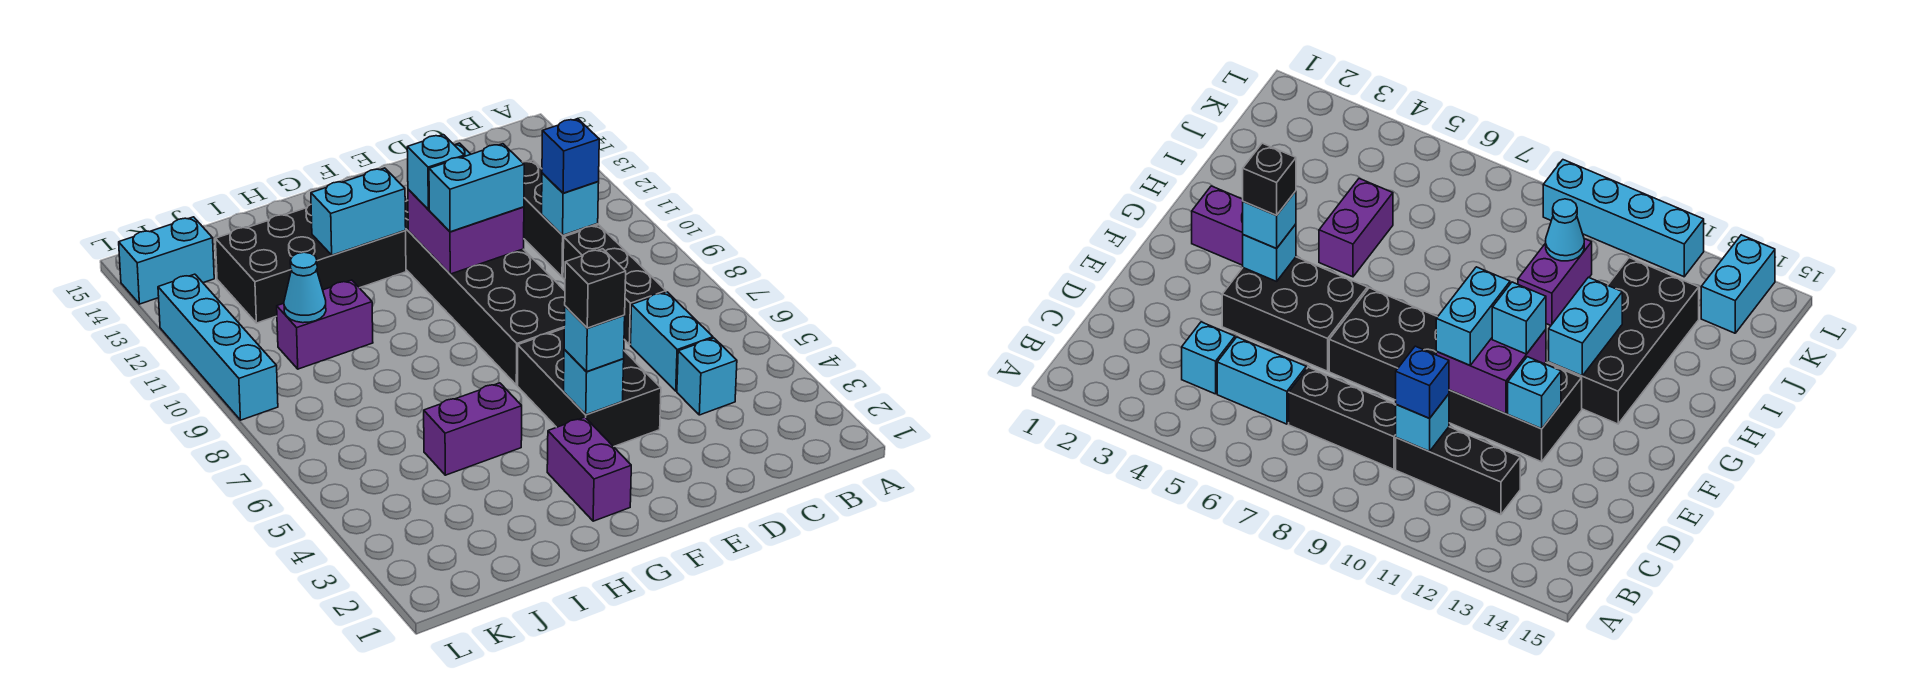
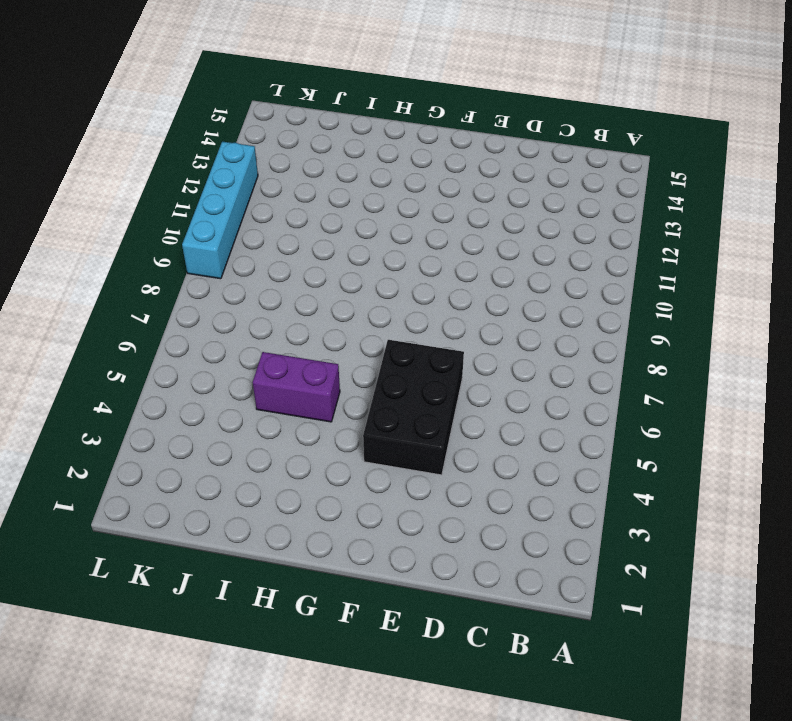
none -> cyan brick C4 level 1
none -> cyan brick C5:C6 level 1
none -> black brick C7:C9 level 1

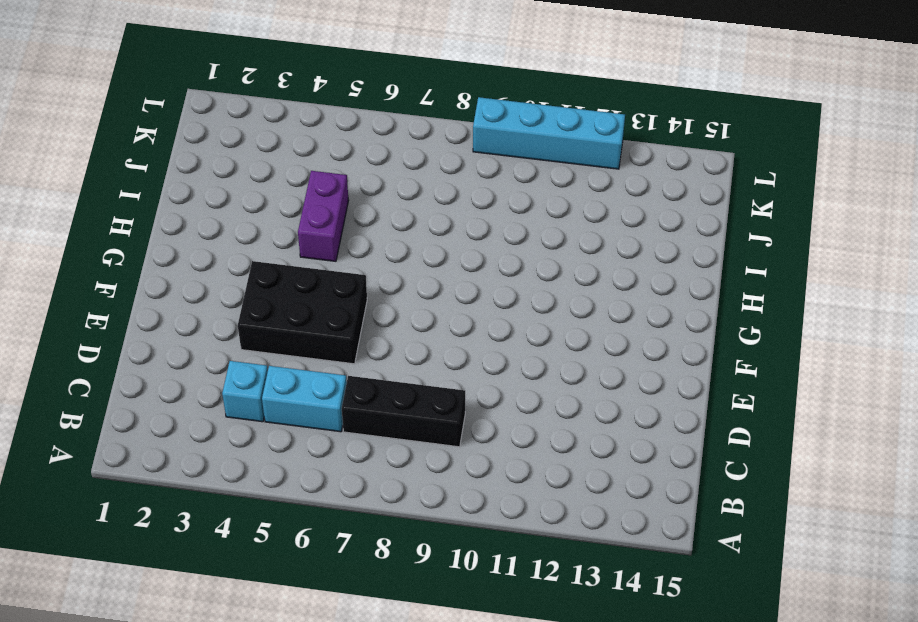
none -> black brick C10:C12 level 1
none -> black brick E7:F12 level 1
none -> purple brick G2:G3 level 1

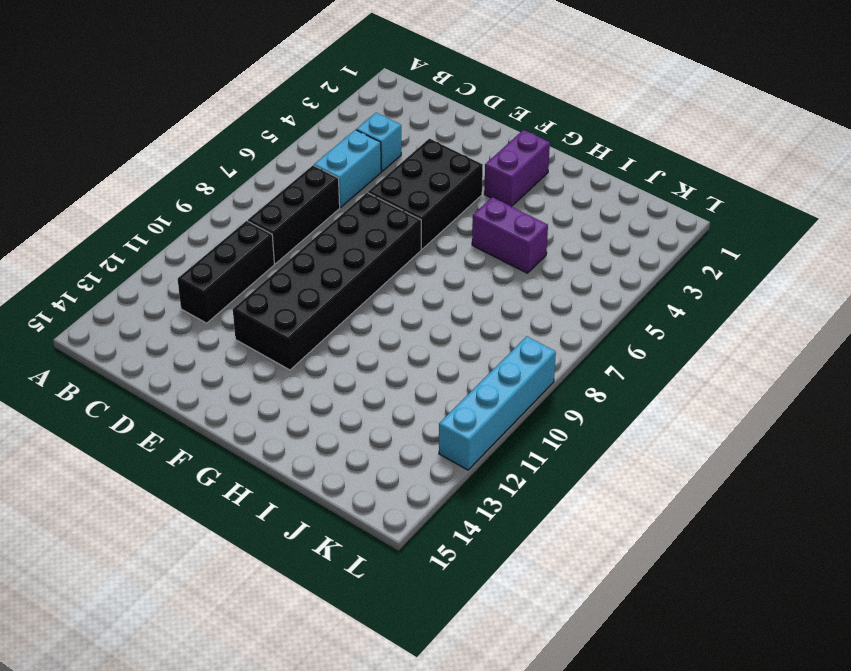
none -> black brick G12:J13 level 1
none -> purple brick I10:J10 level 1
none -> cyan brick K14:L14 level 1

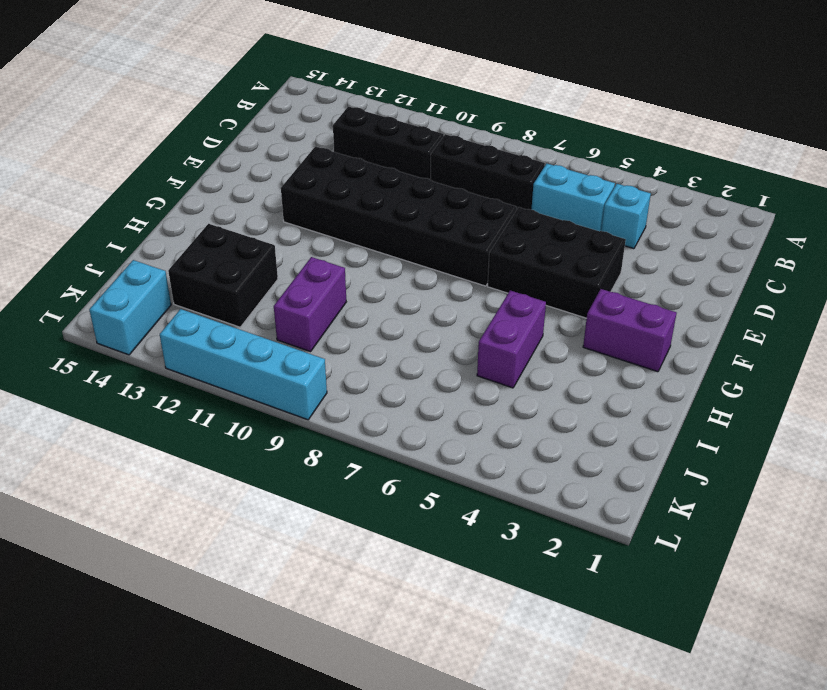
black brick I12:J13 level 1 -> black brick G12:J13 level 1
none -> cyan brick C10 level 2
none -> purple brick E10:F11 level 2
none -> cyan brick E12 level 2

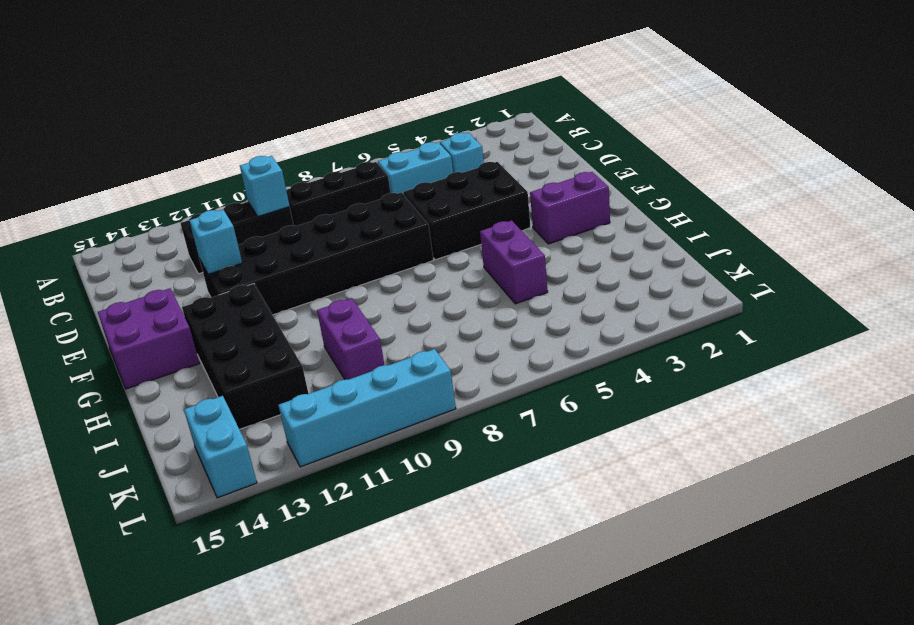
purple brick F14:G15 level 1 -> purple brick E10:F11 level 2
none -> cyan brick F4 level 2
none -> cyan brick G12:H12 level 2
none -> cyan cone J10 level 2

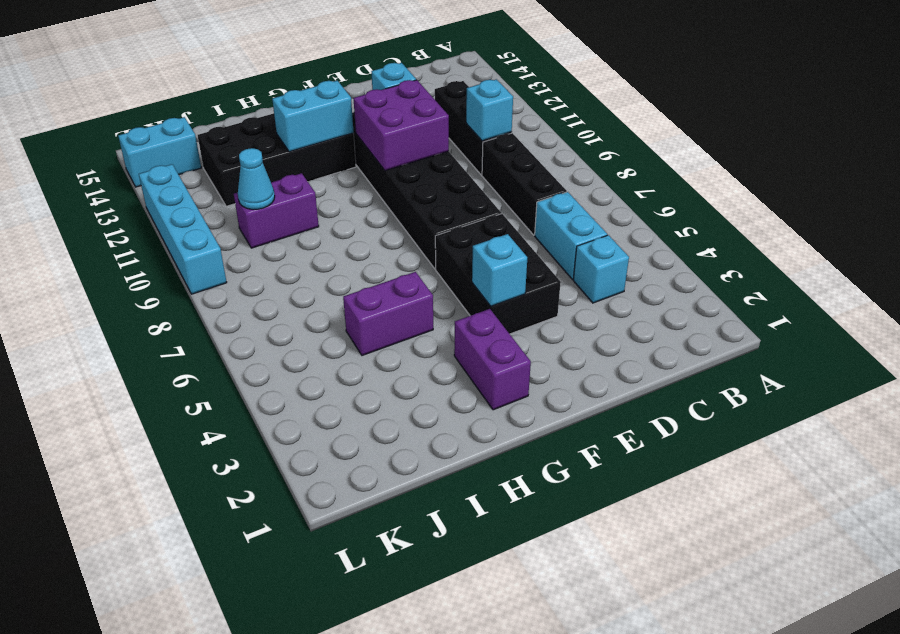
none -> blue brick C10 level 3
none -> cyan brick E10:F10 level 3
none -> cyan brick F4 level 3

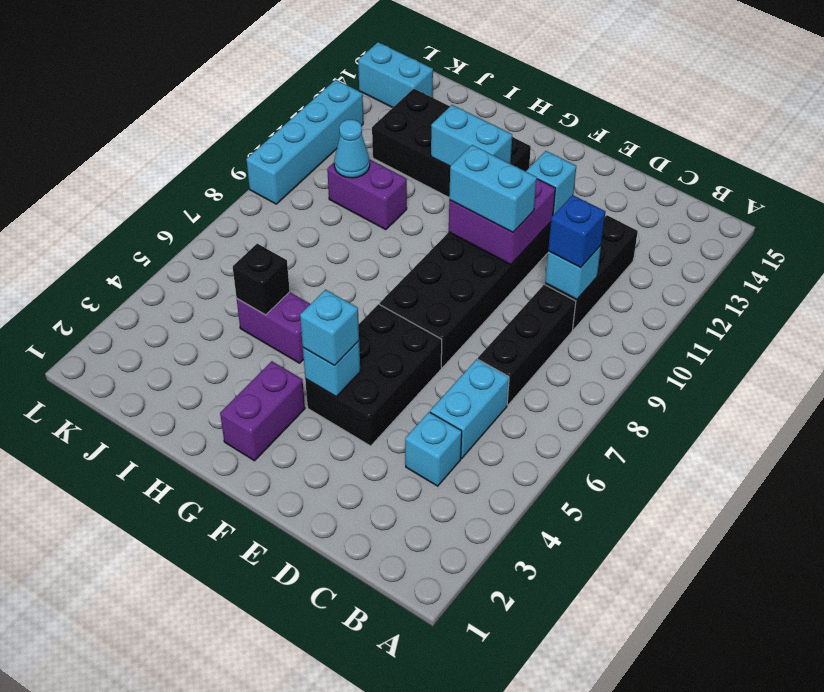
black brick I5 level 2 -> black brick F4 level 4
none -> cyan brick F11 level 3

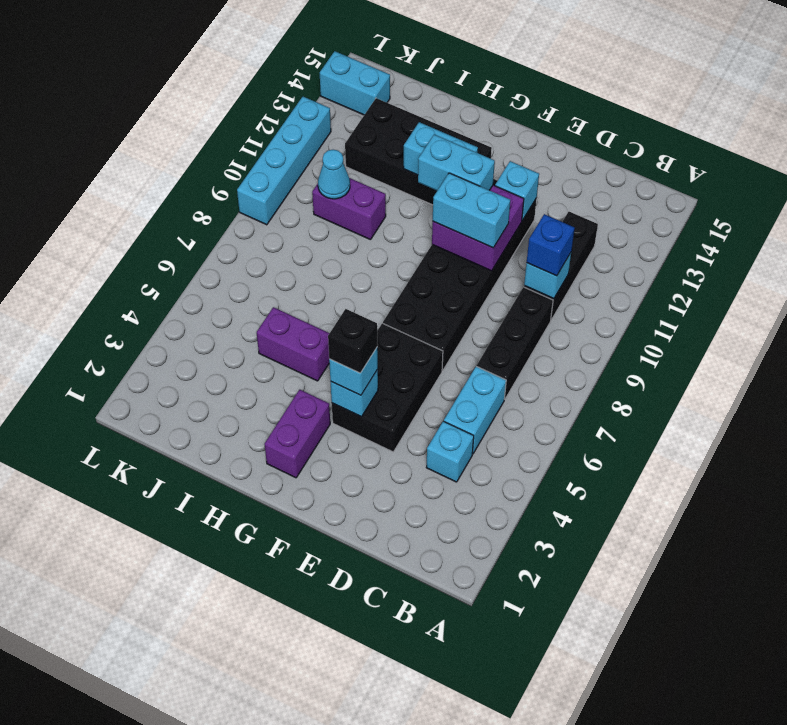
cyan brick F11:G11 level 3 -> cyan brick F11 level 3

